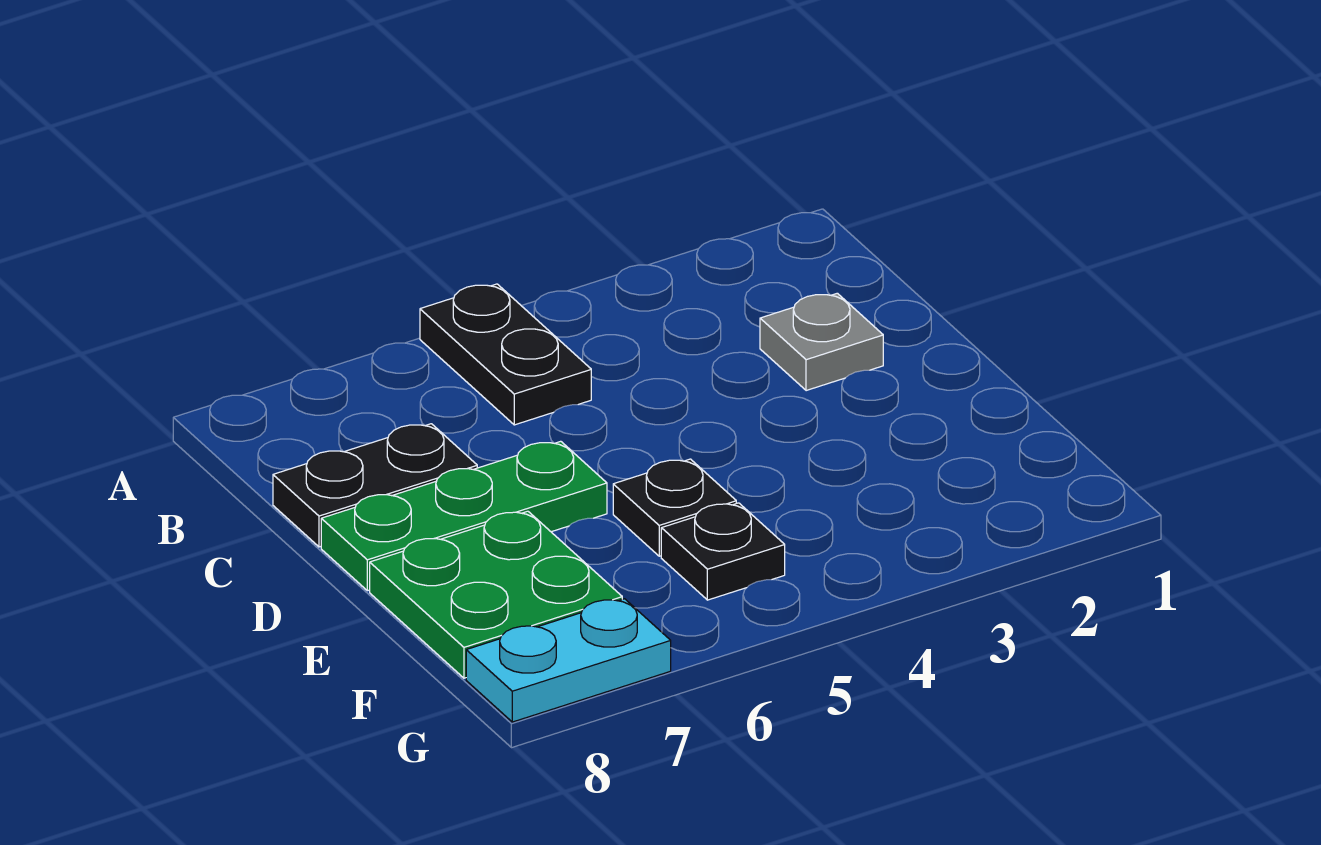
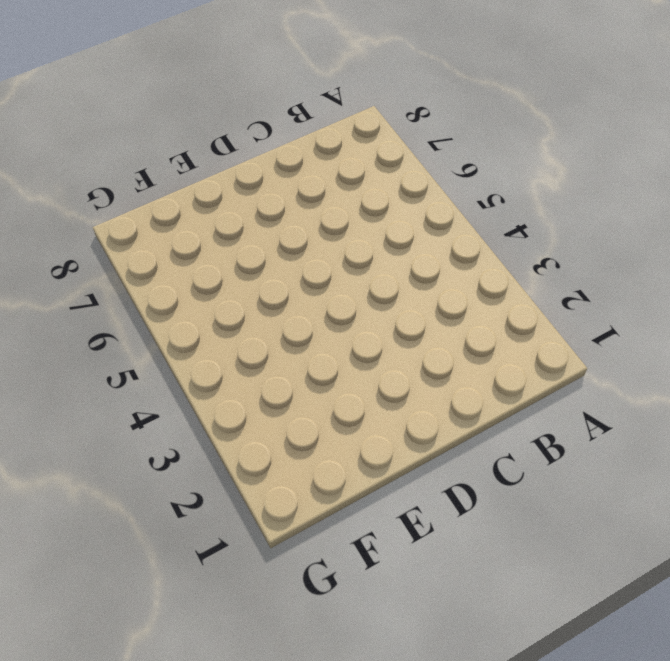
none -> black plate A5:B5 level 1
none -> grey plate C2 level 1

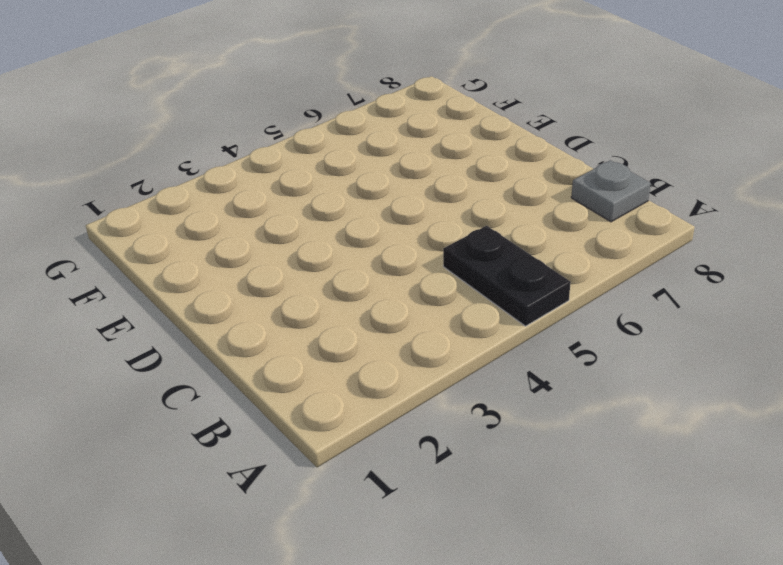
grey plate B8 level 1 -> grey plate C2 level 1
none -> black plate C7:C8 level 1
none -> green plate D6:D8 level 1

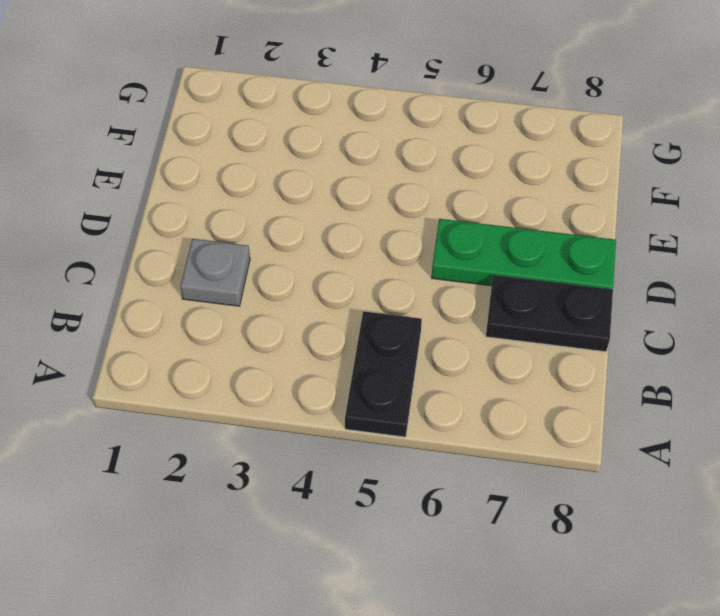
none -> black plate E5 level 1
none -> green plate E7:F8 level 1

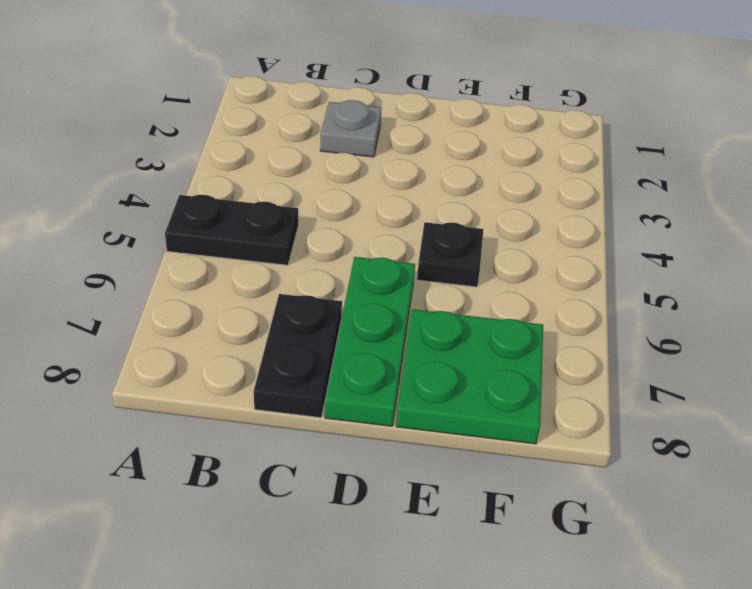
none -> black plate F5 level 1
none -> cyan plate G7:G8 level 1

